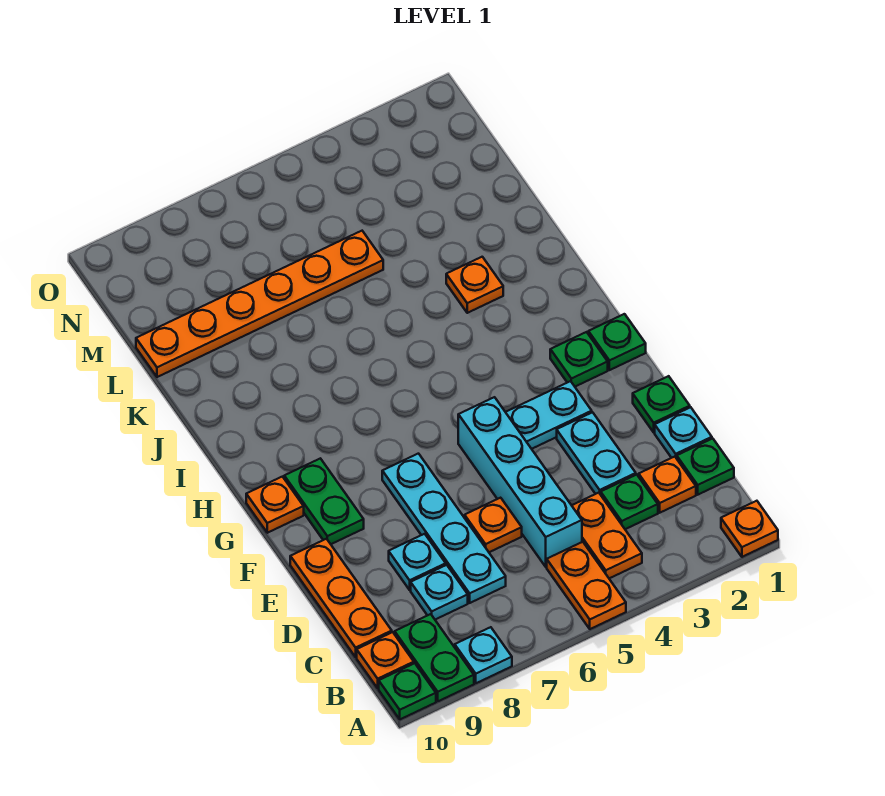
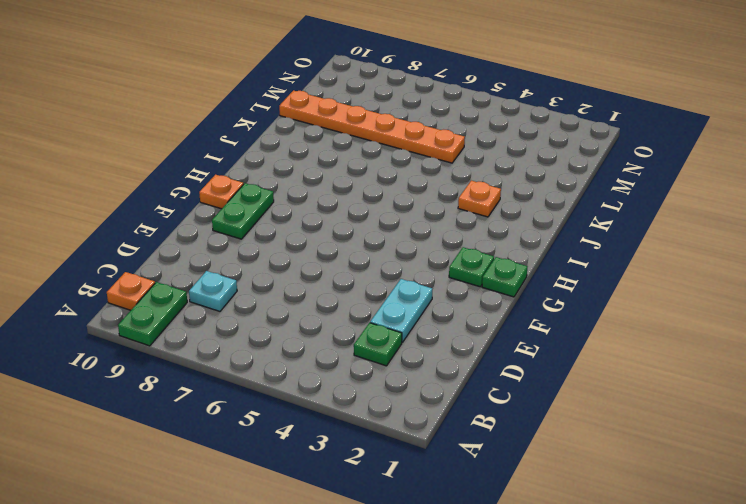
none -> orange plate A1 level 1
none -> orange plate A5:B5 level 1
none -> cyan plate A8 level 1

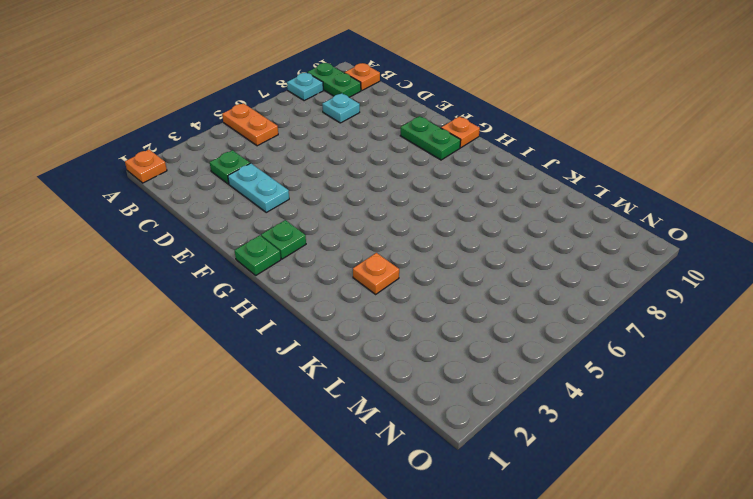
none -> green plate A10 level 1
none -> orange plate B4:C4 level 1
none -> green plate C1 level 1

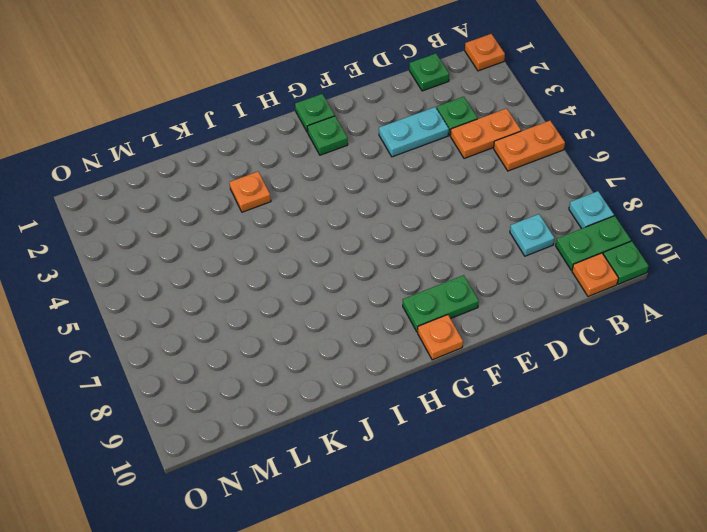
none -> orange plate C2 level 1
none -> cyan brick C5:F5 level 1
none -> cyan plate C7:F7 level 1

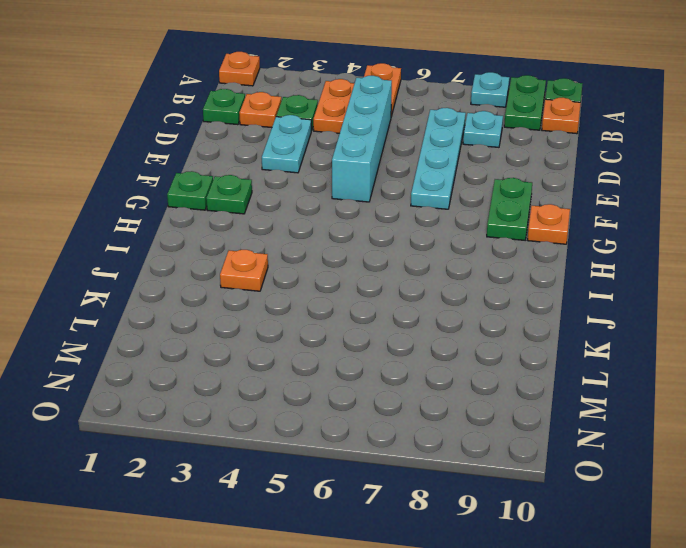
none -> orange plate C10:E10 level 1
none -> cyan plate D1 level 1
none -> orange plate D6 level 1

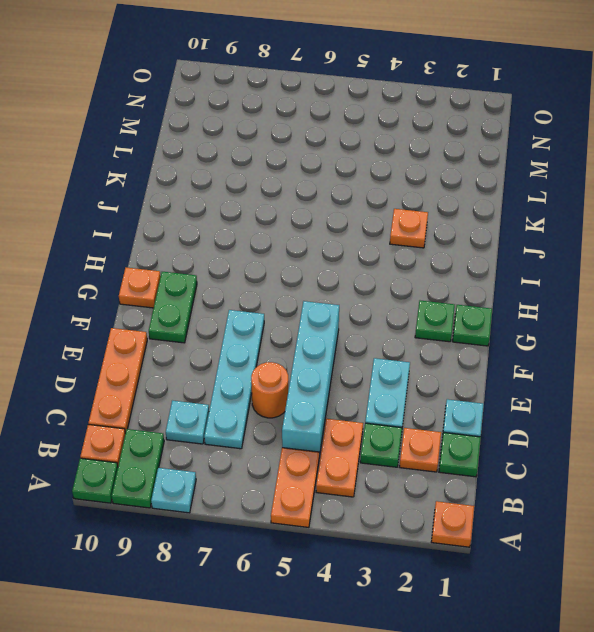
orange round brick D6 level 1 -> orange plate D6 level 1
none -> cyan plate D8 level 1
none -> green plate E1 level 1
none -> cyan plate F3:F4 level 1

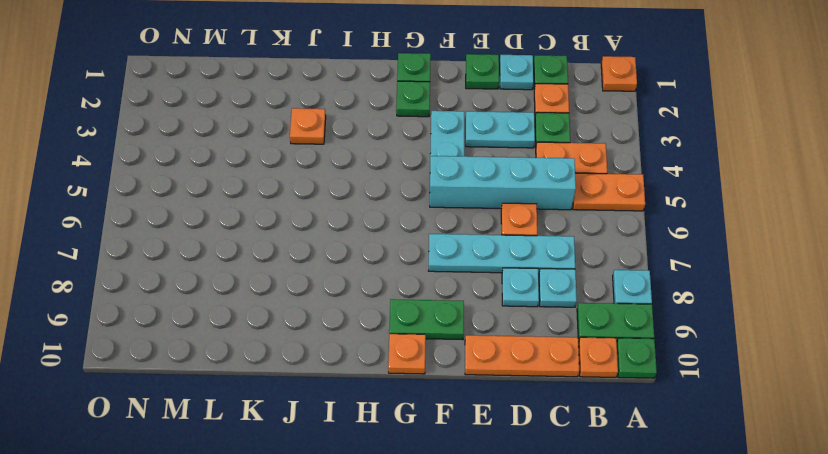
none -> orange plate L5:L10 level 1

